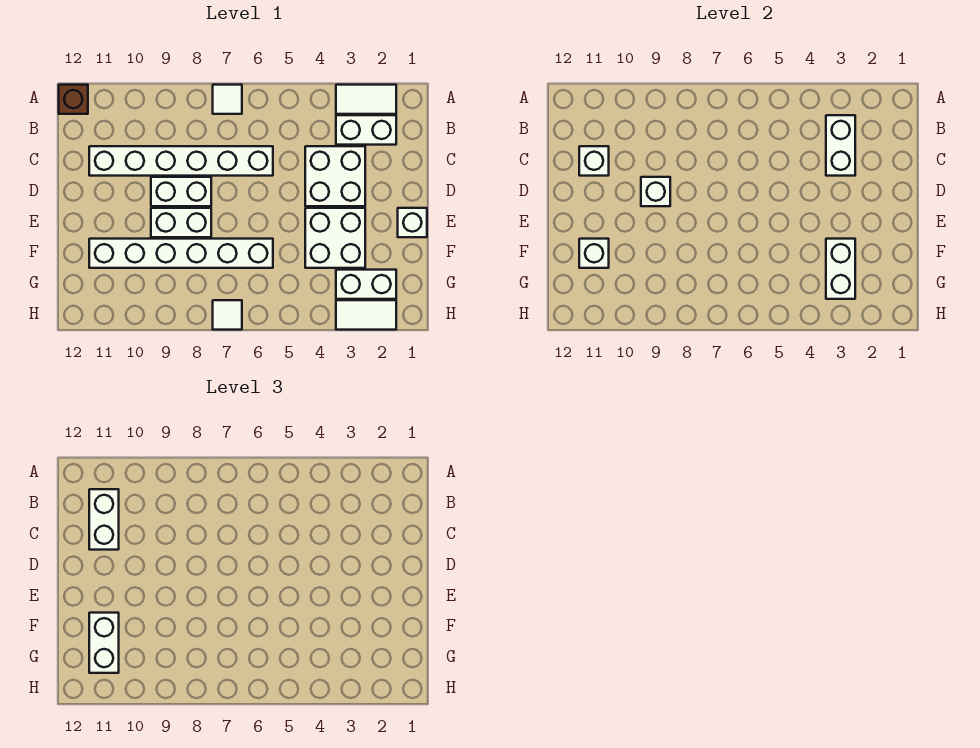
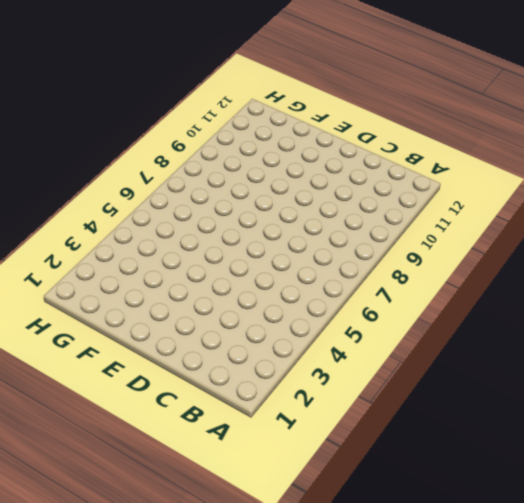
none -> white tile A2:A3 level 1
none -> white tile A7 level 1
none -> brown brick A12 level 1

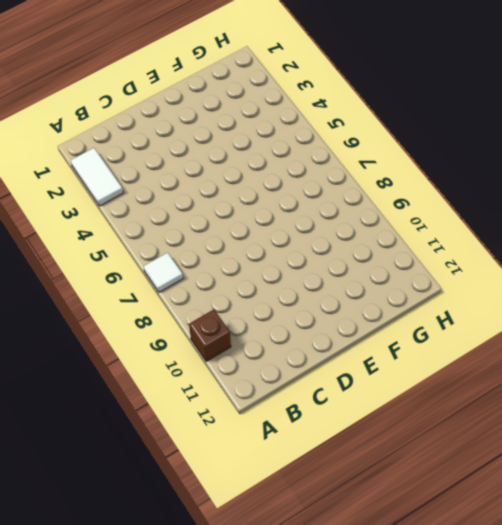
brown brick A10 level 1 -> brown brick A12 level 1
none -> white brick B2:B3 level 1
none -> white brick C3:D4 level 1
none -> white brick C6:C11 level 1

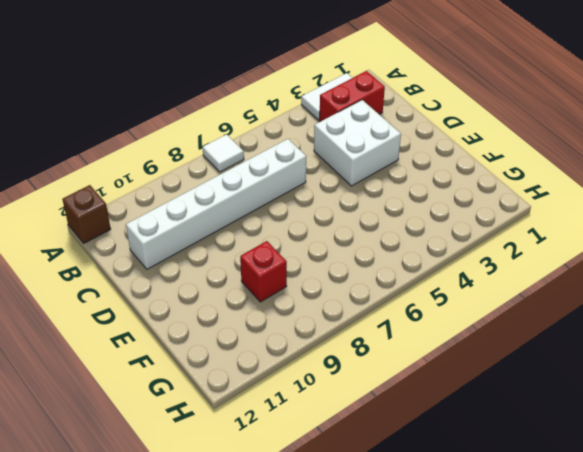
red brick B2:B3 level 1 -> white brick B2:B3 level 1
red brick F9 level 1 -> white brick F6:F11 level 1
none -> white brick D8:D9 level 1
none -> white brick E1 level 1
none -> white brick E3:F4 level 1

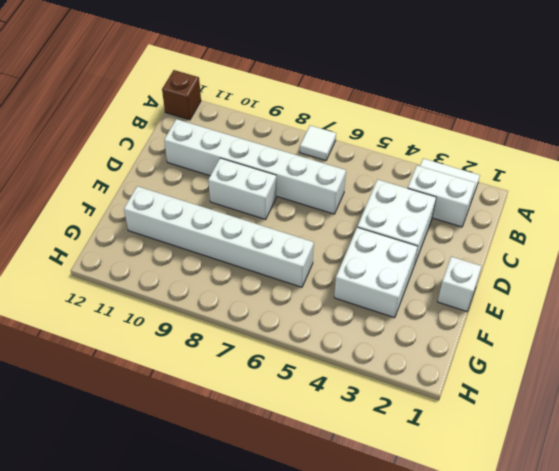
none -> white brick E8:E9 level 1
none -> white brick G2:G3 level 1
none -> white tile H2:H3 level 1

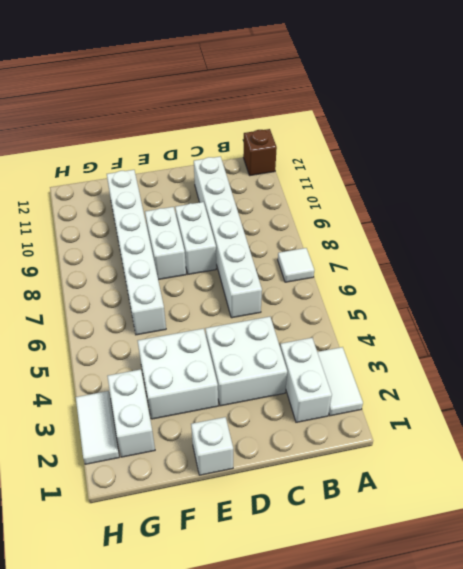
none -> white tile H7 level 1
none -> white brick B3:C3 level 2
none -> white brick C11 level 2

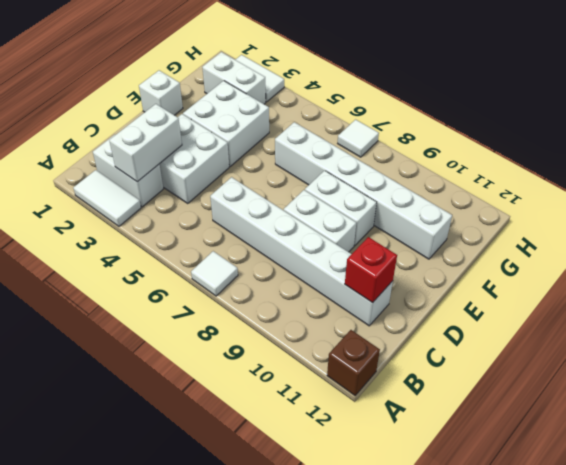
red brick C11 level 2 -> white brick C11 level 2
none -> white brick D9 level 2
none -> white brick F3:G3 level 2
none -> white brick F11 level 2

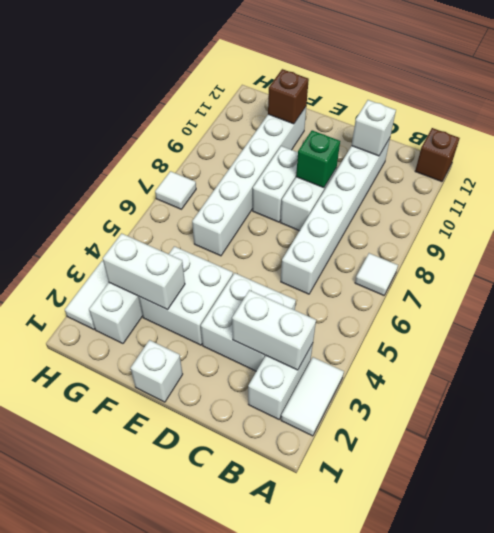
green brick D9 level 2 -> white brick D9 level 2
brown brick F11 level 2 -> white brick F11 level 2
none -> white brick B11:C11 level 3
none -> white brick F11:G11 level 3

